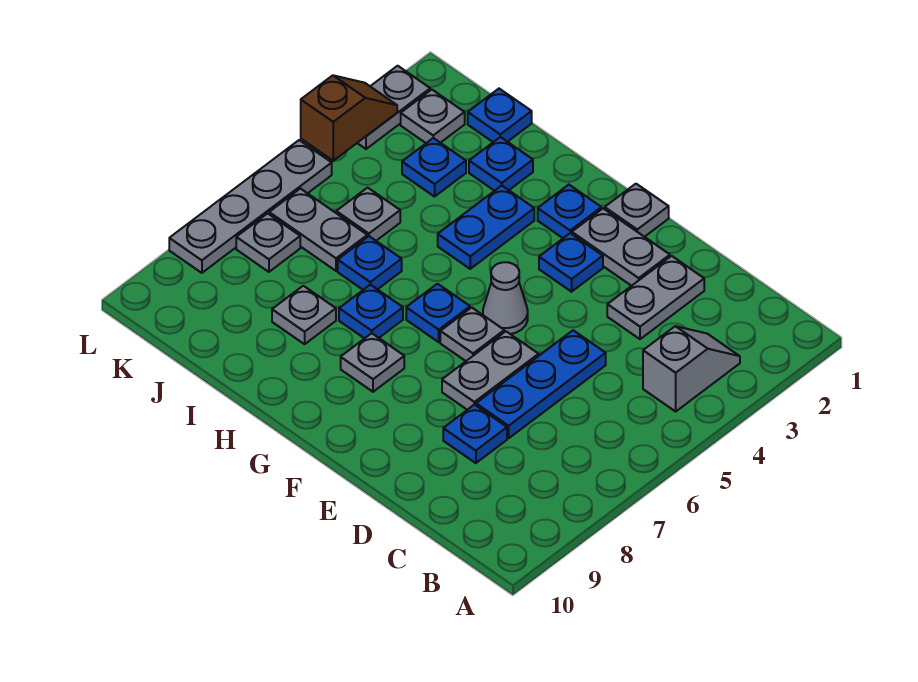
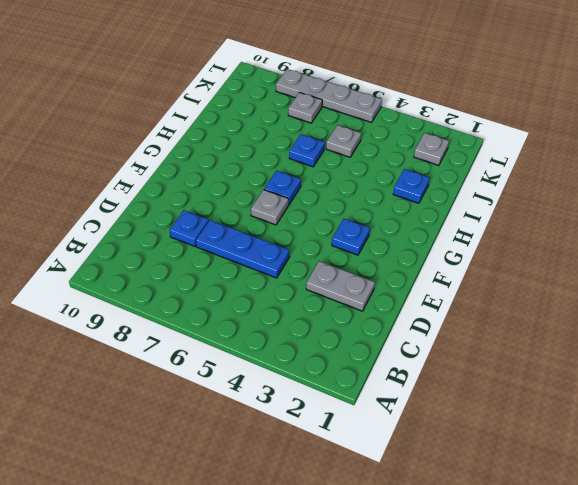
none -> grey slope B3:B4 level 1 top 4
none -> grey plate E2:F2 level 1
none -> grey plate E6:E7 level 1

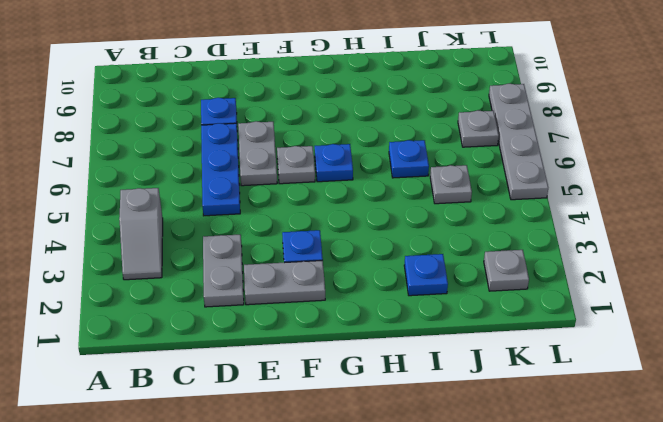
none -> grey plate F1 level 1
none -> grey cone F5 level 1
none -> blue plate G2 level 1

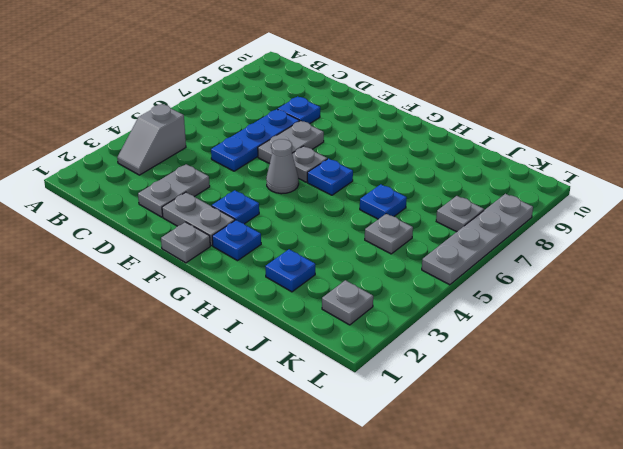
none -> grey plate G8 level 1
none -> blue plate H3:H4 level 1
none -> blue plate H7 level 1

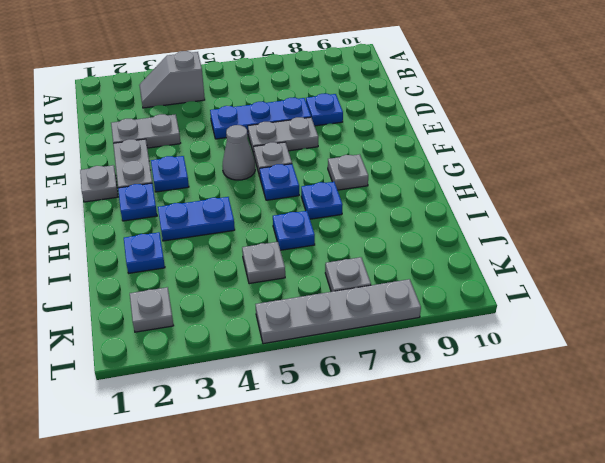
none -> grey plate I8 level 1
none -> blue plate J1 level 1
none -> blue plate J3 level 1

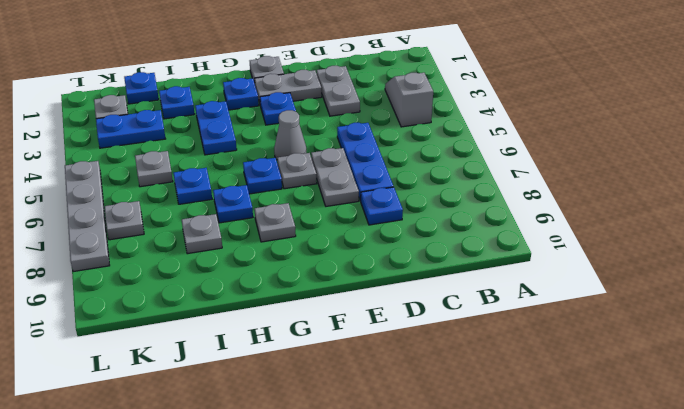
blue plate J3:K3 level 1 -> blue plate J3 level 1
none -> grey plate J6:K6 level 1
none -> grey plate L2:L3 level 1
none -> brown slope L3:L4 level 2 top 4

